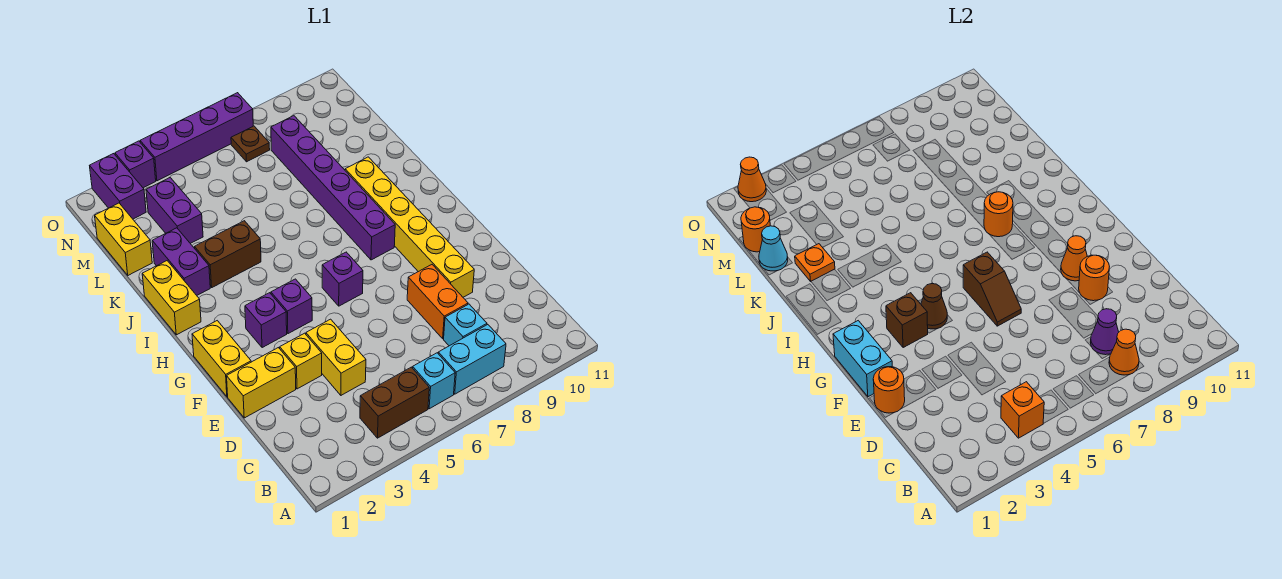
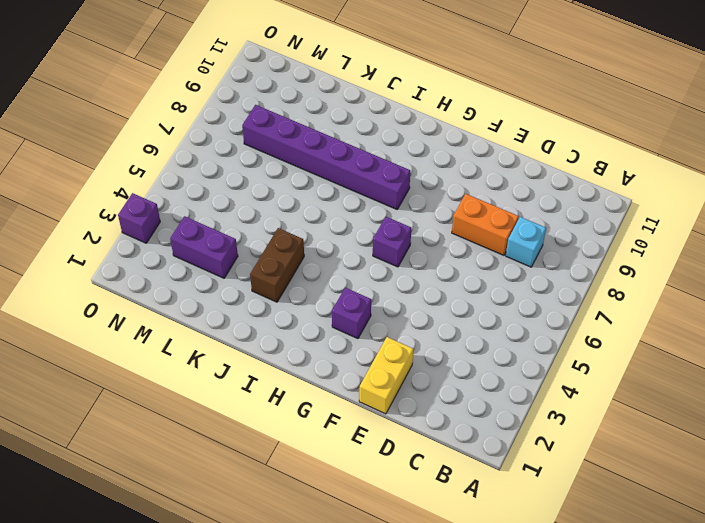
none -> brown brick B4:B5 level 1
none -> cyan brick B6 level 1
none -> cyan brick B7:B8 level 1
none -> yellow brick D4:E4 level 1

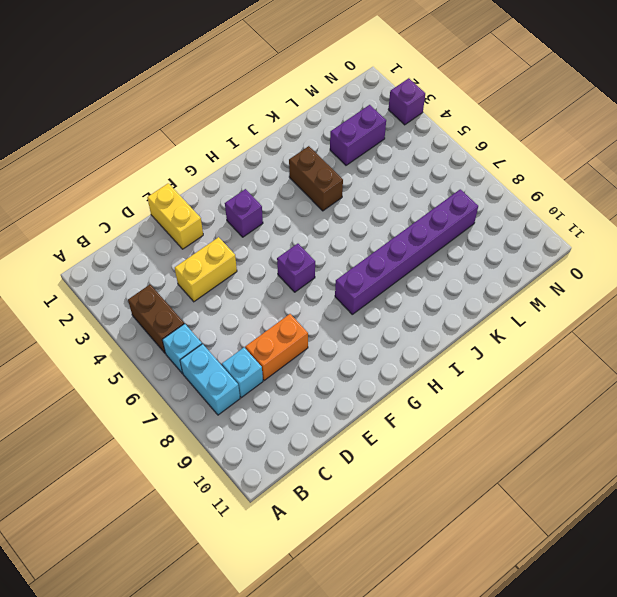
none -> yellow brick E3 level 1
none -> yellow brick E9:J9 level 1
none -> yellow brick F1:G1 level 1
none -> purple brick G4 level 1

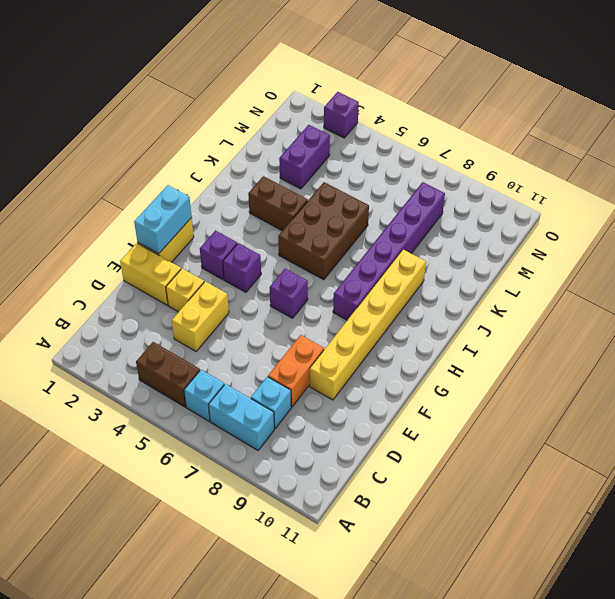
brown brick I5:K6 level 1 -> none
none -> yellow brick I1:J1 level 1
none -> purple brick J2:K2 level 1
none -> yellow brick L1:M1 level 1
none -> purple brick N2:O2 level 1

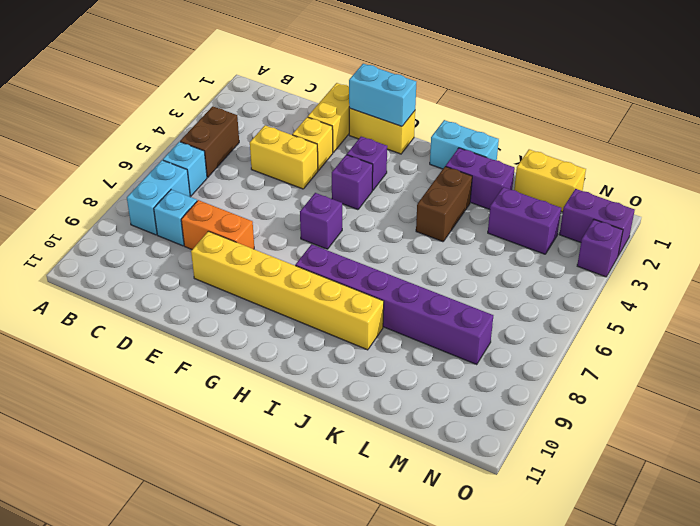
cyan brick I1:J1 level 1 -> yellow brick I1:J1 level 1
none -> brown plate N7 level 1
none -> purple brick O4:O7 level 1
none -> orange brick B4 level 2
none -> orange cone B8 level 2

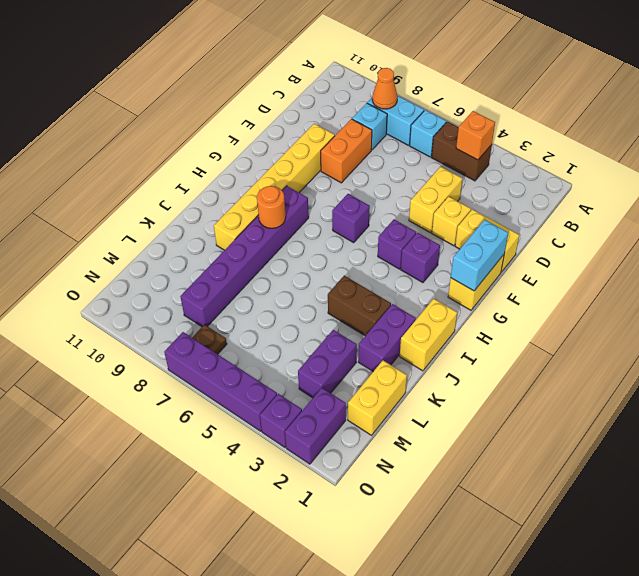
none -> purple cone C8 level 2
none -> orange round brick E1 level 2
none -> orange round brick E9 level 2
none -> brown slope F6:G6 level 2 top G

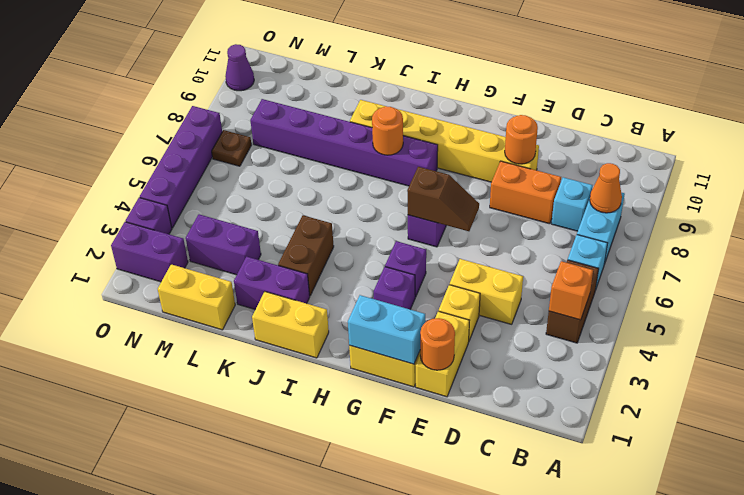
purple cone O10 level 1 -> purple cone C8 level 2
none -> orange cone F9 level 2
none -> brown brick G3 level 2
none -> brown cone G4 level 2
none -> orange plate K2 level 2

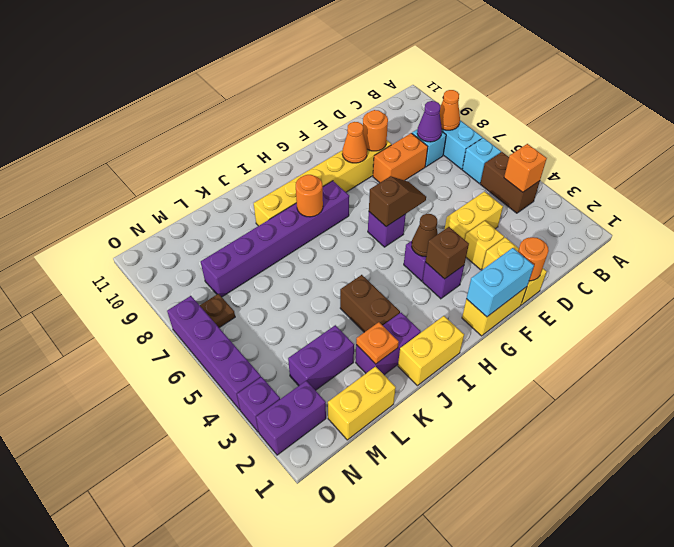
none -> cyan cone L1 level 2
none -> orange round brick M1 level 2
none -> orange cone O2 level 2

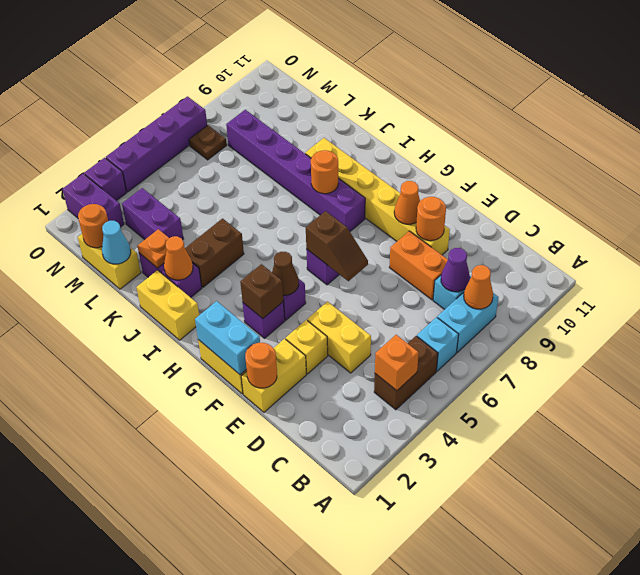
orange cone J2 level 2 -> orange cone O2 level 2

